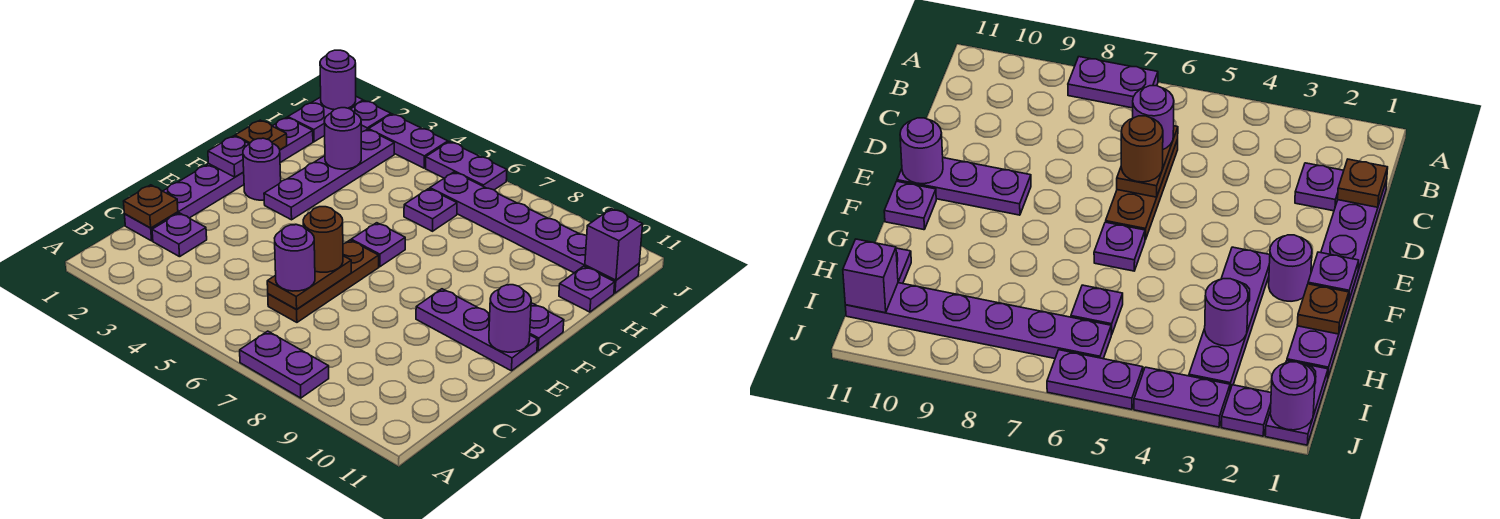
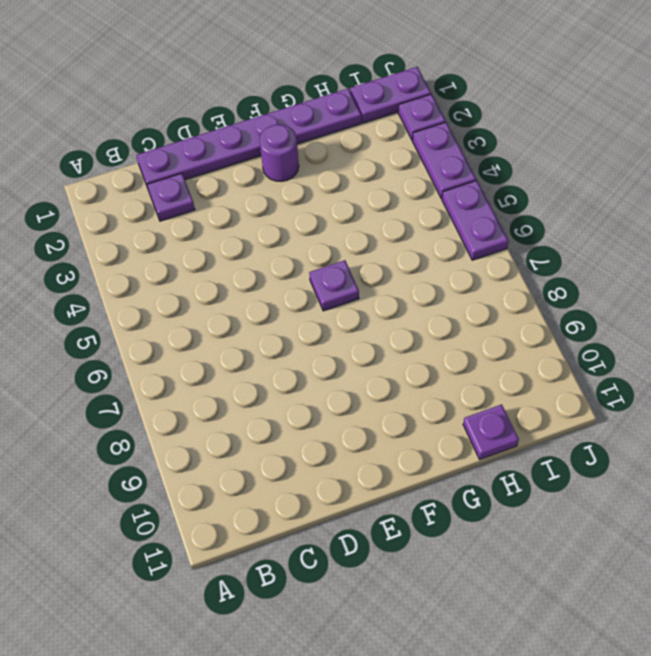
none -> purple plate A7:A8 level 1
none -> brown plate C6:E6 level 1
none -> purple plate E9:E11 level 1

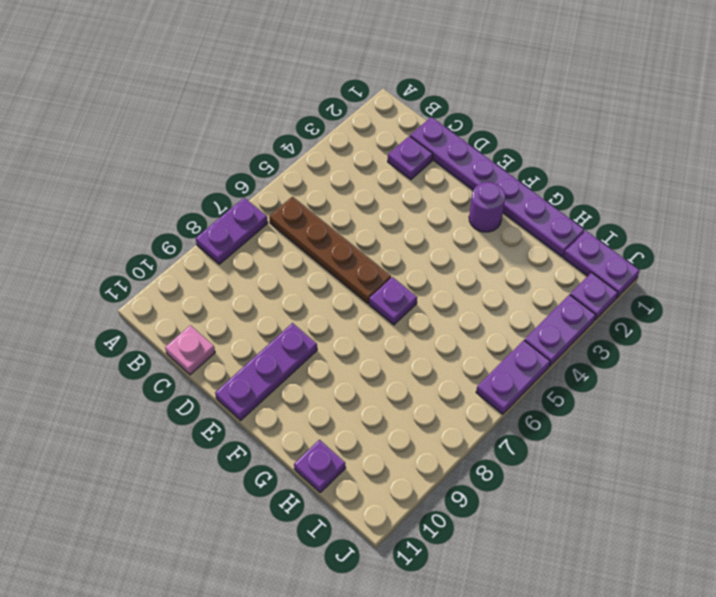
brown plate B6:E6 level 1 -> brown plate C6:E6 level 1
pink plate C11 level 1 -> none
none -> purple plate F3:I3 level 1
none -> purple plate F11 level 1
none -> purple plate H6 level 1

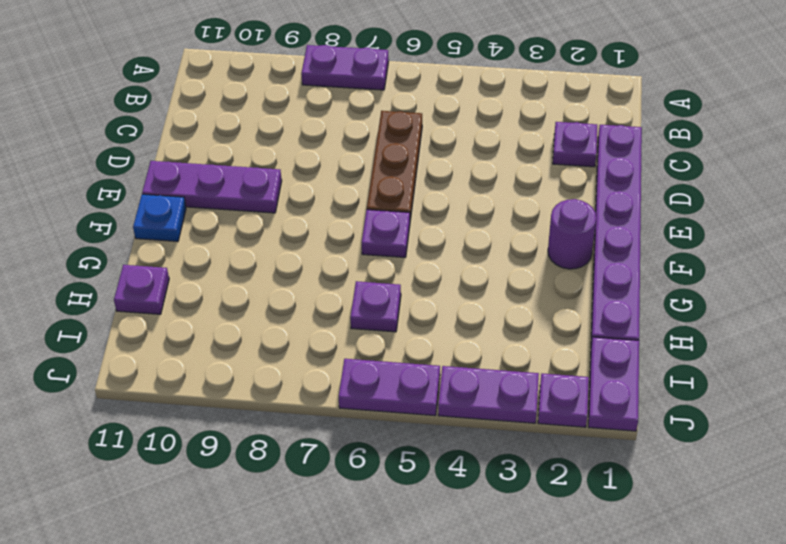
blue plate F11 level 1 -> purple plate F11 level 1
none -> purple plate F3:I3 level 1
none -> purple plate I6:I11 level 1
none -> brown plate C1 level 2

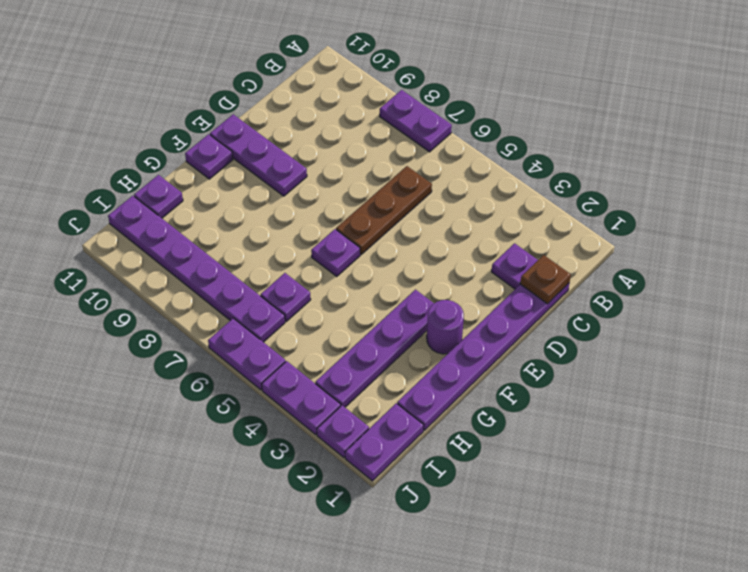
none -> brown plate C6:D6 level 2
none -> purple round brick E11 level 2
none -> purple plate F1 level 2

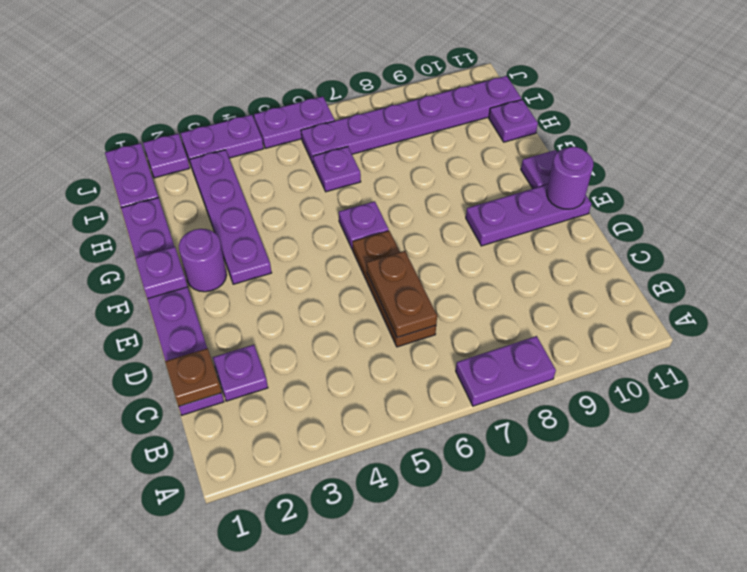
none -> brown plate G1 level 2
none -> purple round brick H3 level 2
none -> purple brick I11 level 2

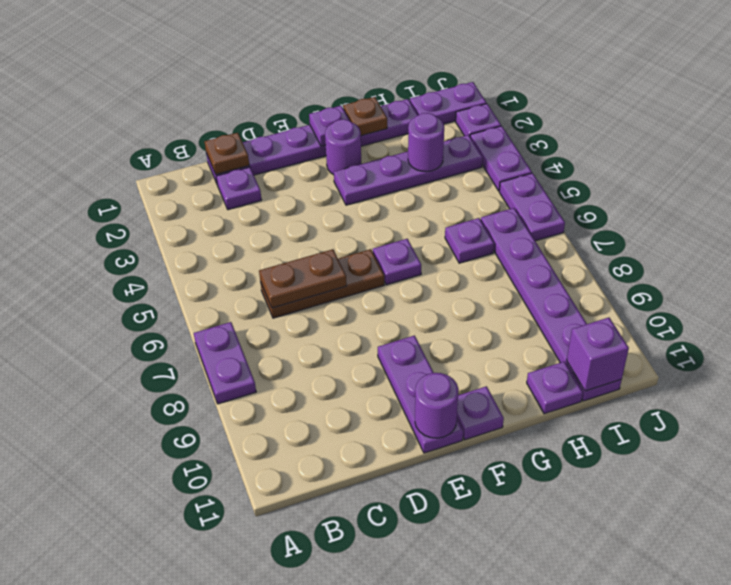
none -> purple round brick J1 level 2
none -> purple round brick C6 level 3
none -> brown round brick D6 level 3

